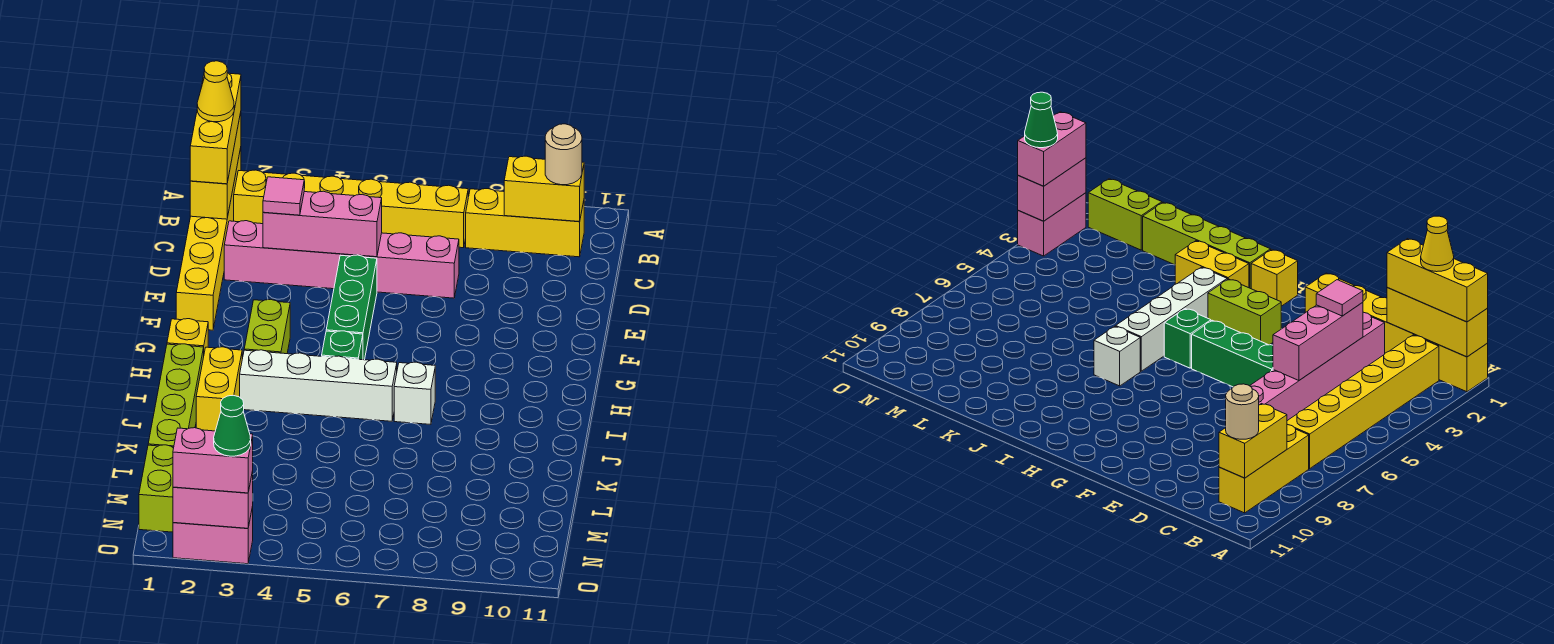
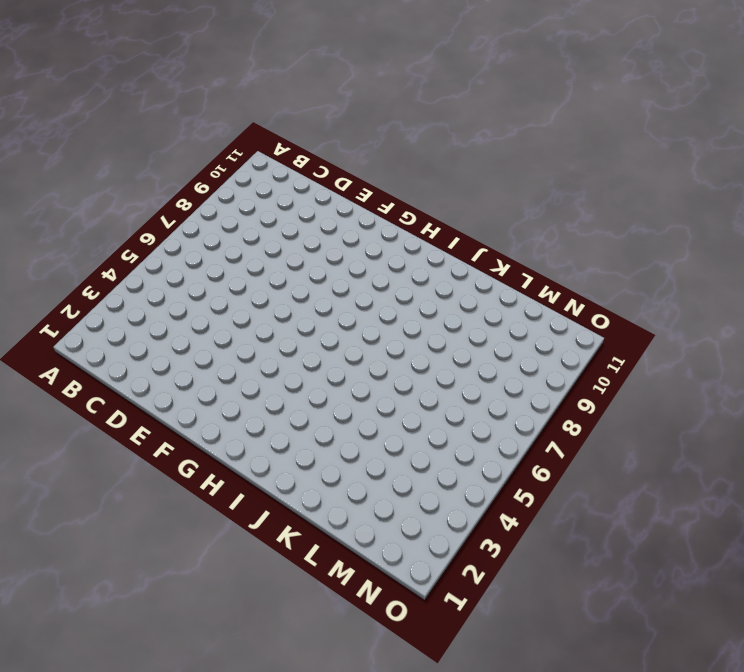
none -> yellow brick A1:F1 level 1
none -> yellow brick B2:B7 level 1
none -> yellow brick B8:B10 level 1

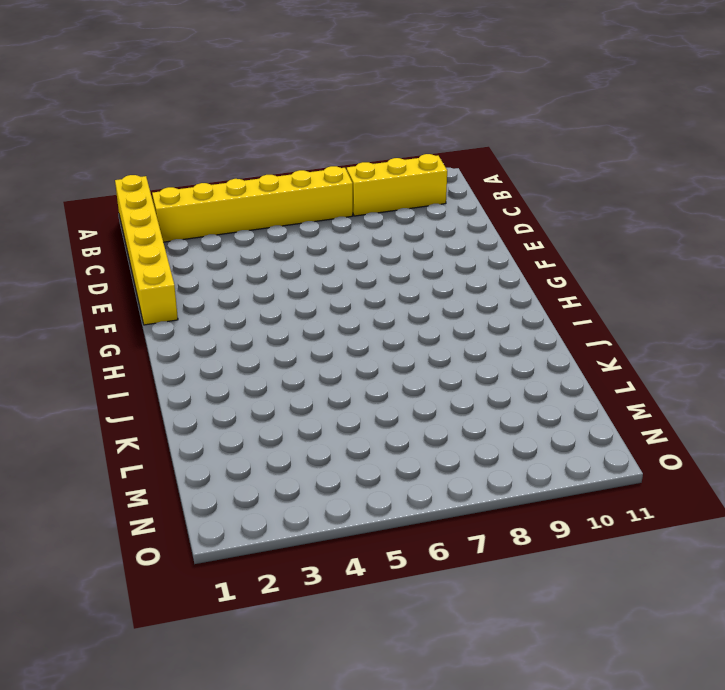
none -> pink brick D2:D7 level 1
none -> green brick E5:G5 level 1
none -> lime brick G3:H3 level 1

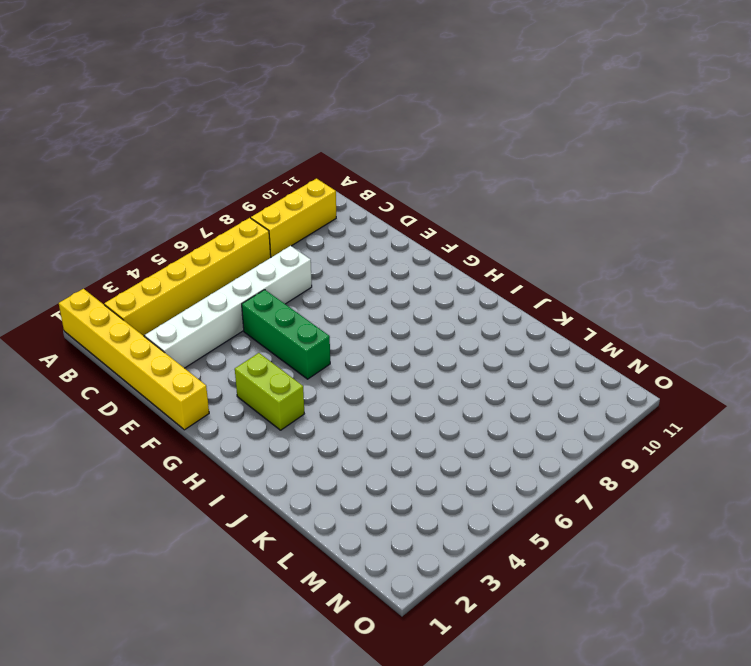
white brick D2:D7 level 1 -> pink brick D2:D7 level 1
none -> yellow brick H1 level 1
none -> green brick H5 level 1
none -> lime brick I1:L1 level 1

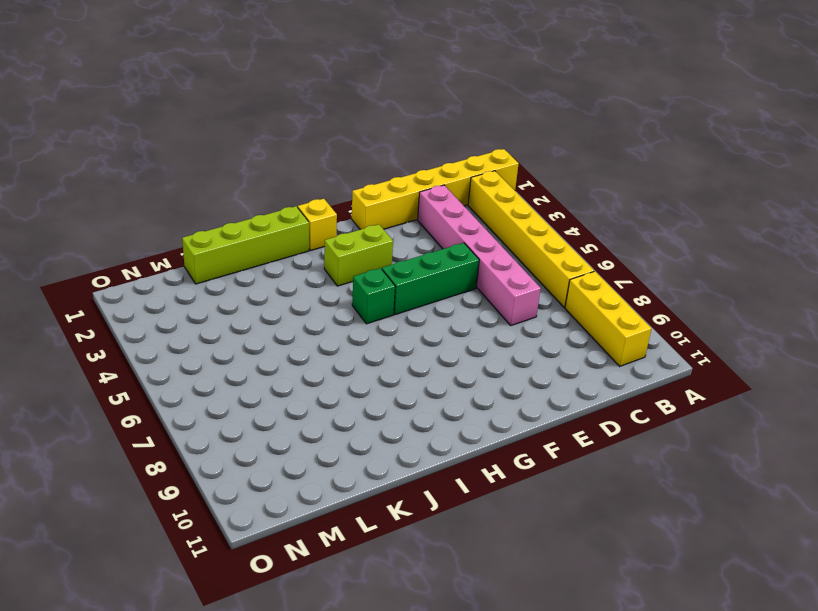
none -> yellow brick I2:J2 level 1
none -> white brick I3:I6 level 1
none -> white brick I7 level 1

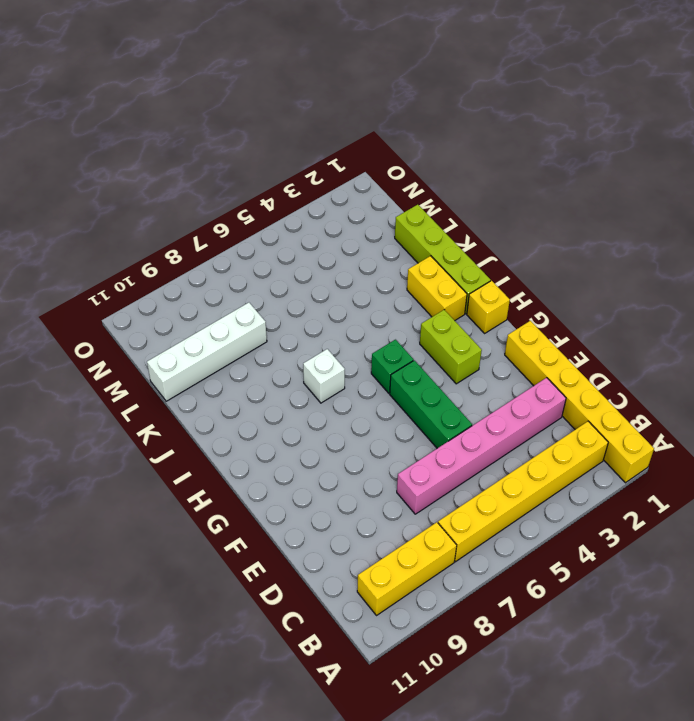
white brick L8:L11 level 1 -> white brick I3:I6 level 1
none -> lime brick M1:N1 level 1
none -> pink brick O2:O3 level 1
none -> yellow brick A1:C1 level 2

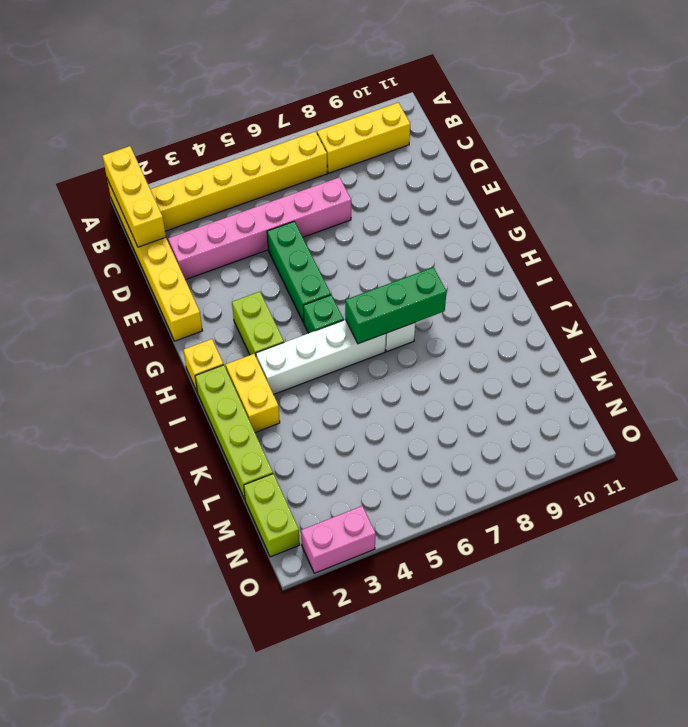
green brick I6:I8 level 2 -> none
none -> yellow brick B9:B10 level 2
none -> pink brick D3:D5 level 2
none -> pink brick O2:O3 level 2

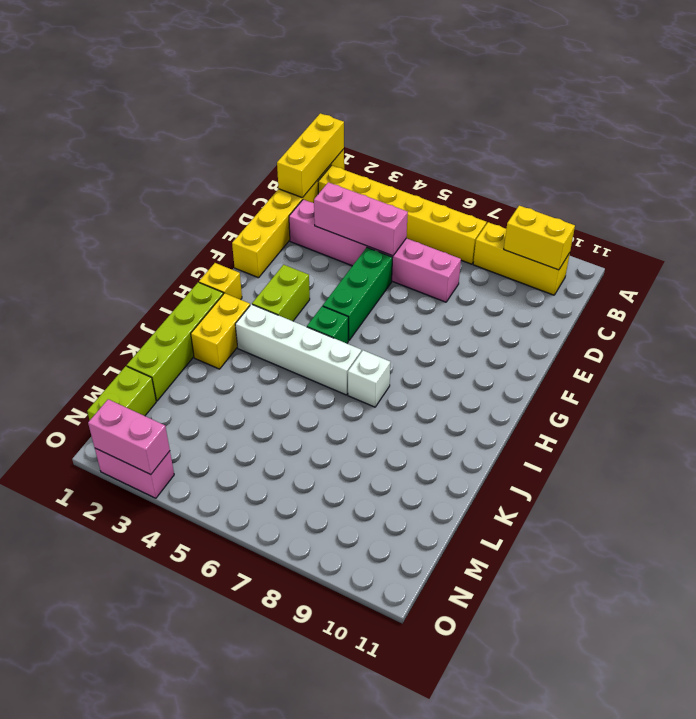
none -> yellow brick A1:C1 level 3
none -> tan round brick B10 level 3
none -> pink tile D3 level 3

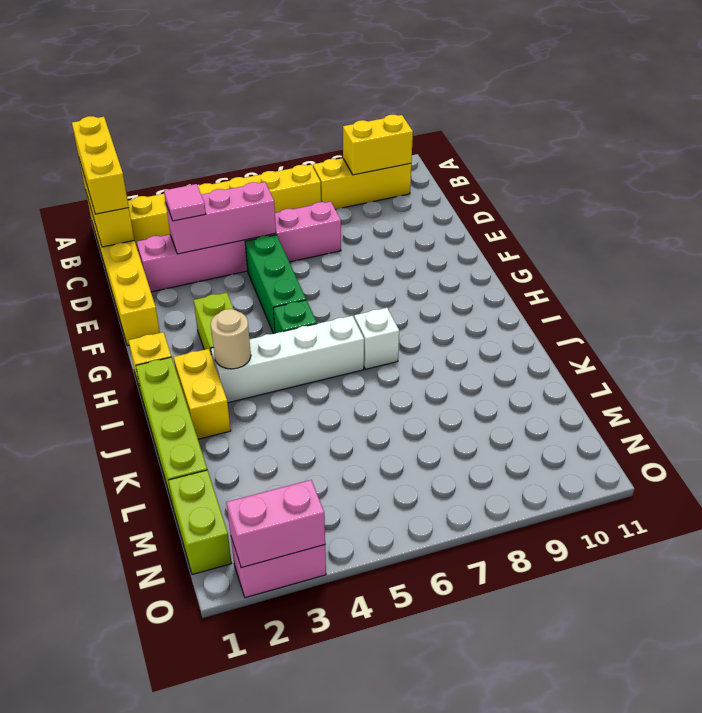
tan round brick I3 level 2 -> tan round brick B10 level 3
none -> pink brick O2:O3 level 3
none -> yellow cone B1 level 4
none -> green cone O3 level 4

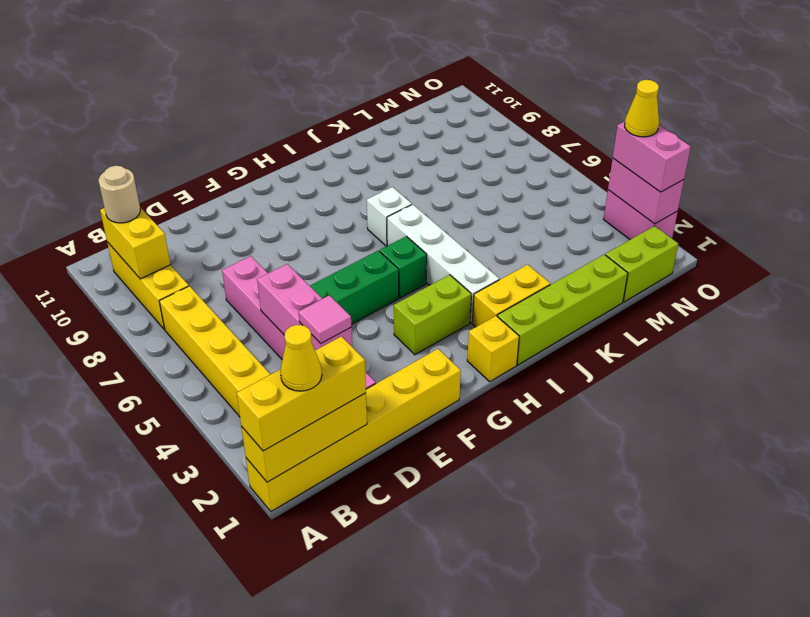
yellow cone O3 level 4 -> green cone O3 level 4

